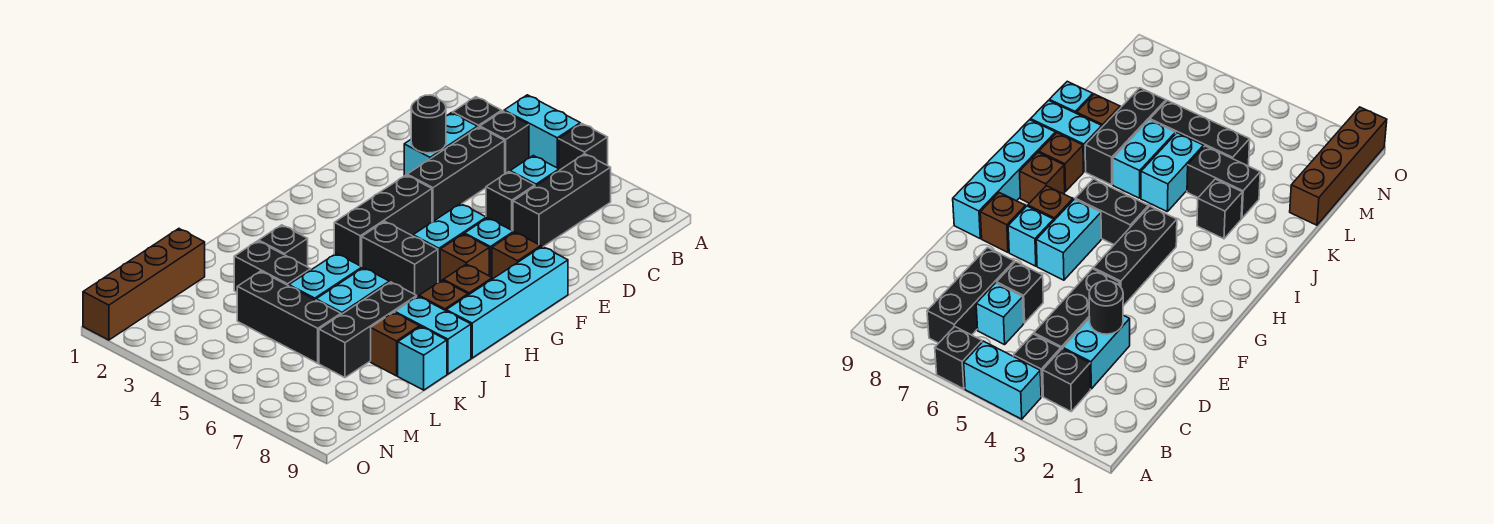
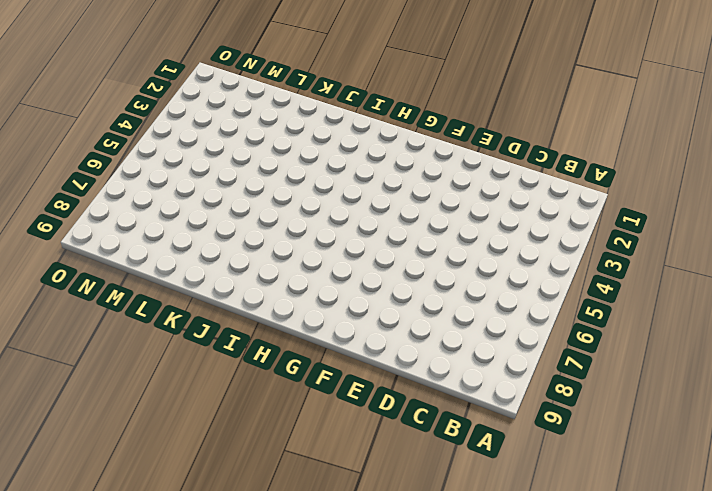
none -> cyan brick A4:A5 level 1
none -> black brick A6 level 1
none -> black brick B3 level 1

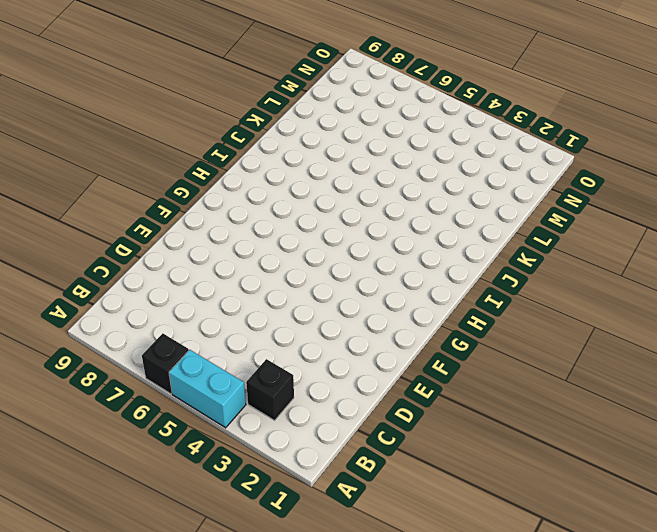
none -> black brick B4 level 1
none -> black brick B7:D7 level 1
none -> cyan brick C3:D3 level 1

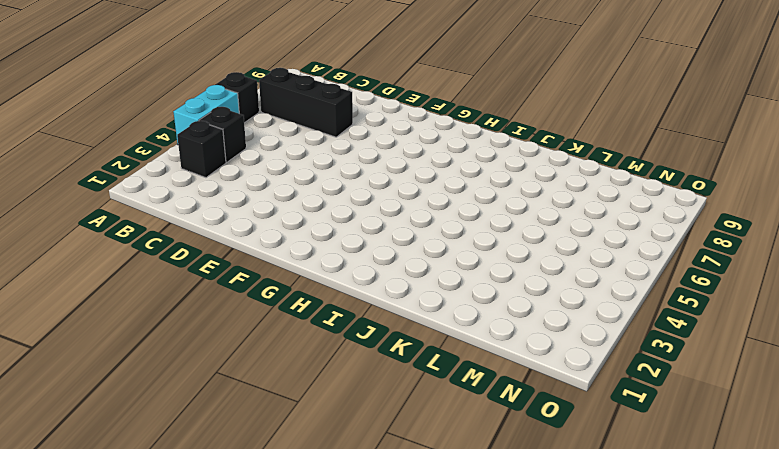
none -> cyan brick C3:D3 level 1
none -> black brick C4:E4 level 1
none -> cyan brick C6 level 1

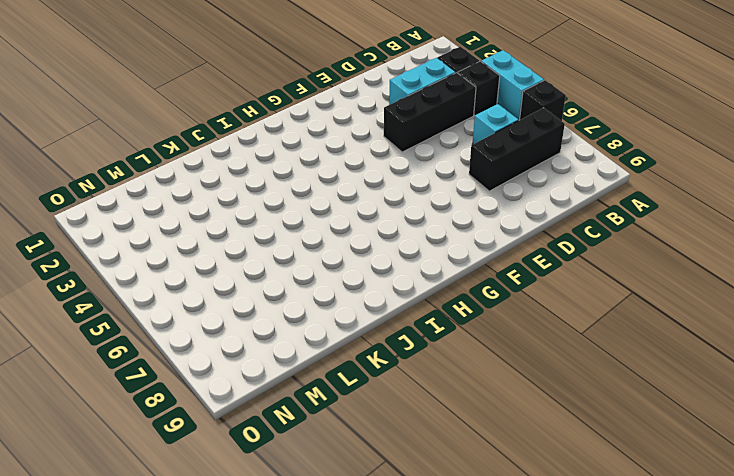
none -> black brick D6 level 1
none -> black brick F4:H4 level 1
none -> cyan brick F6:G6 level 1

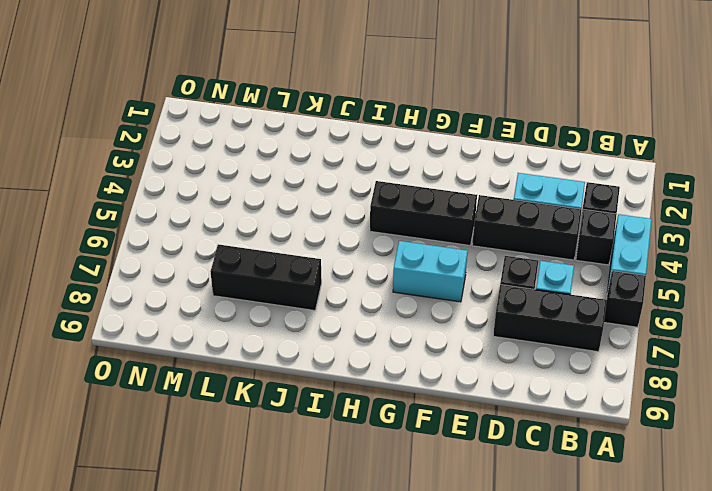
none -> cyan brick F7 level 1
none -> brown brick F8 level 1
none -> cyan brick F9:I9 level 1

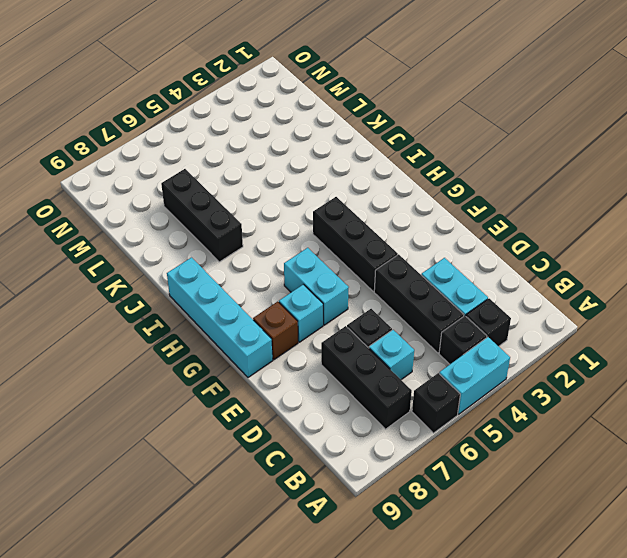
none -> brown brick G7 level 1
none -> black brick H5:H6 level 1
none -> brown brick H8 level 1

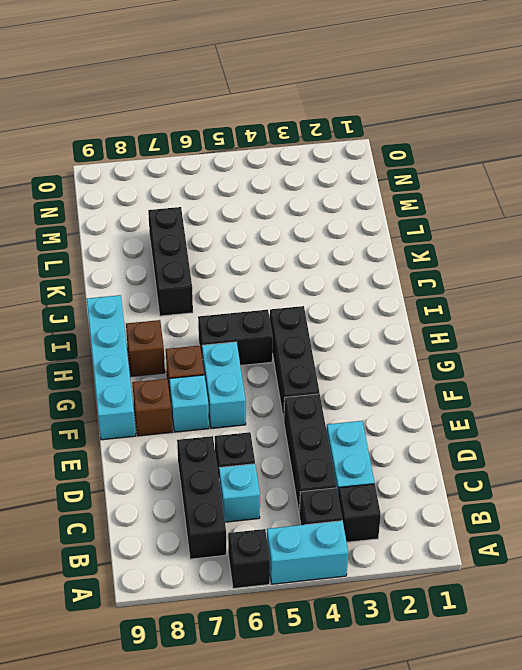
none -> brown brick I8 level 1
none -> black brick J3 level 1
none -> cyan brick J5:K5 level 1

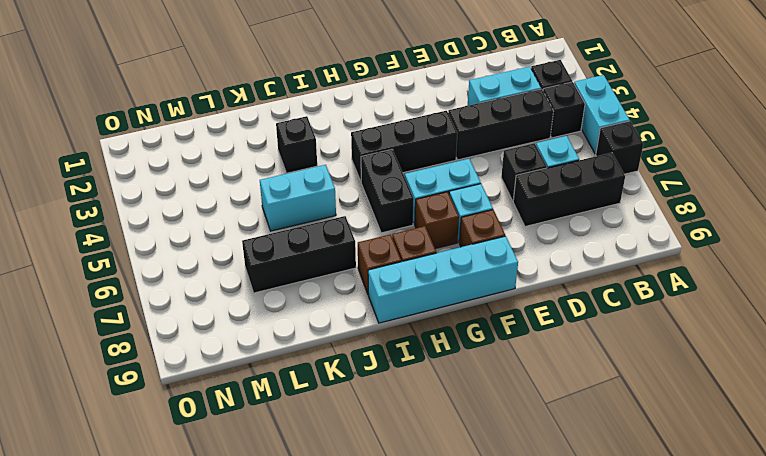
none -> cyan brick J6:K6 level 1
none -> cyan brick J8:J9 level 1
none -> black brick K3:K4 level 1

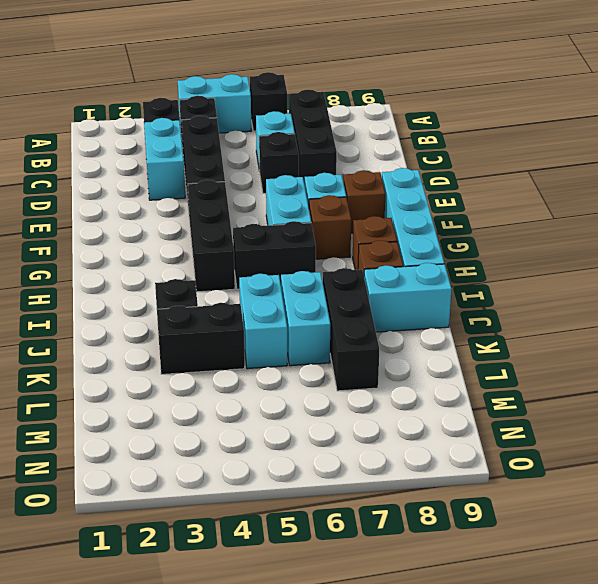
none -> brown brick K8 level 1
none -> cyan brick K9 level 1
none -> brown brick L1:O1 level 1

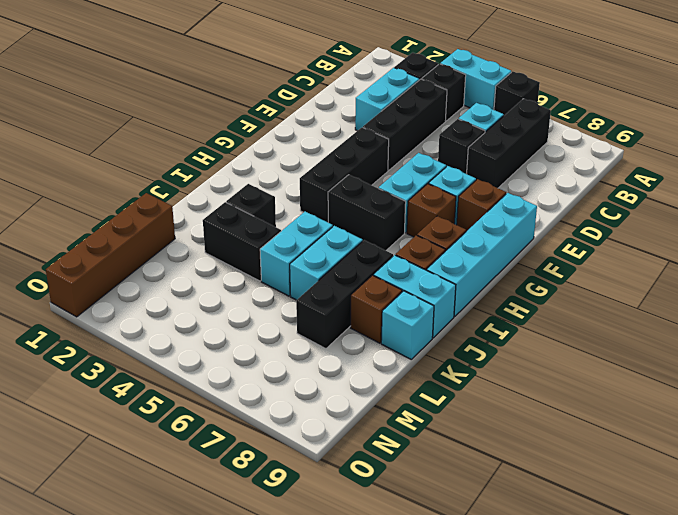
none -> black brick L4:L6 level 1
none -> black round brick D3 level 2

